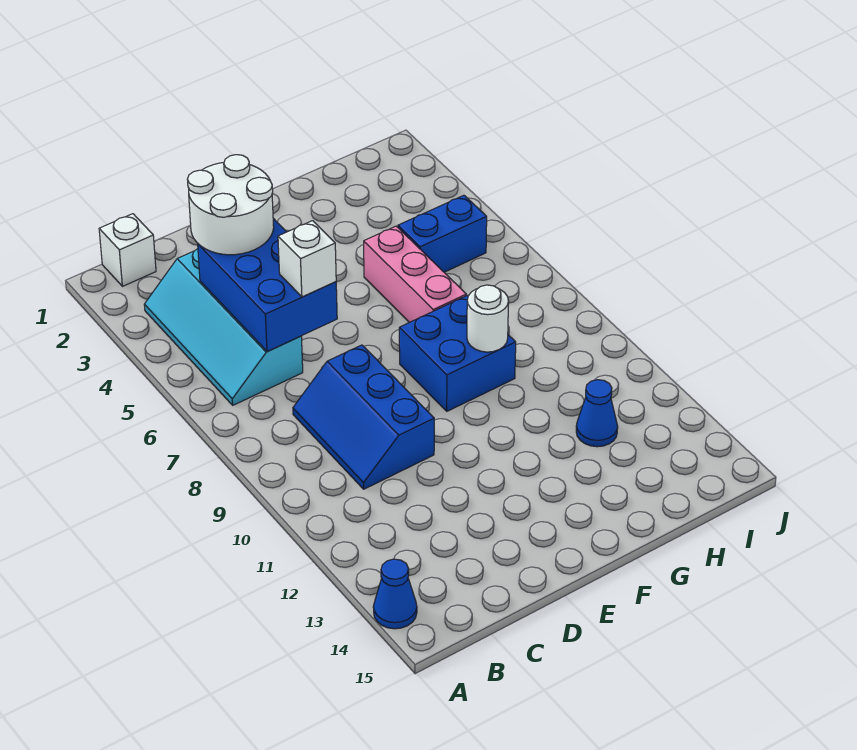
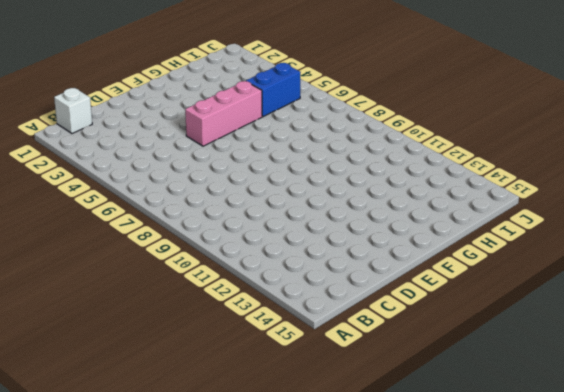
pink brick E5:G5 level 1 -> pink brick G5:G7 level 1
none -> blue cone A14 level 1
none -> cyan slope B3:C6 level 1 top C
none -> blue slope C8:D10 level 1 top D

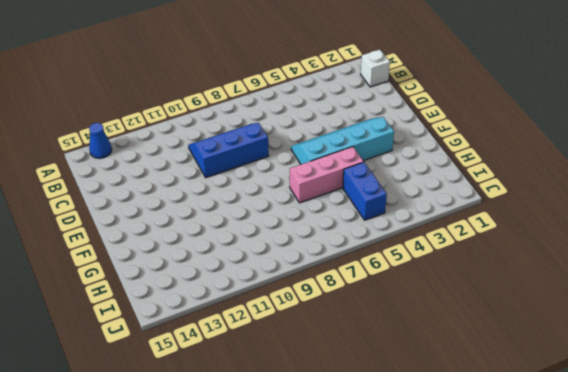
cyan slope E3:F6 level 1 top F -> cyan slope B3:C6 level 1 top C
none -> blue brick F8:G9 level 1
none -> blue cone H12 level 1
none -> blue brick C4:D6 level 2

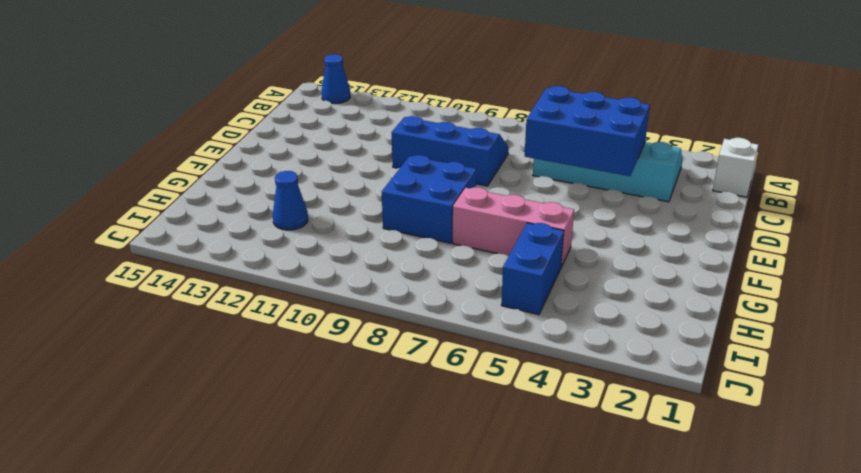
none -> white round brick G9 level 2
none -> white round brick C3:D4 level 3
none -> white brick D6 level 3

